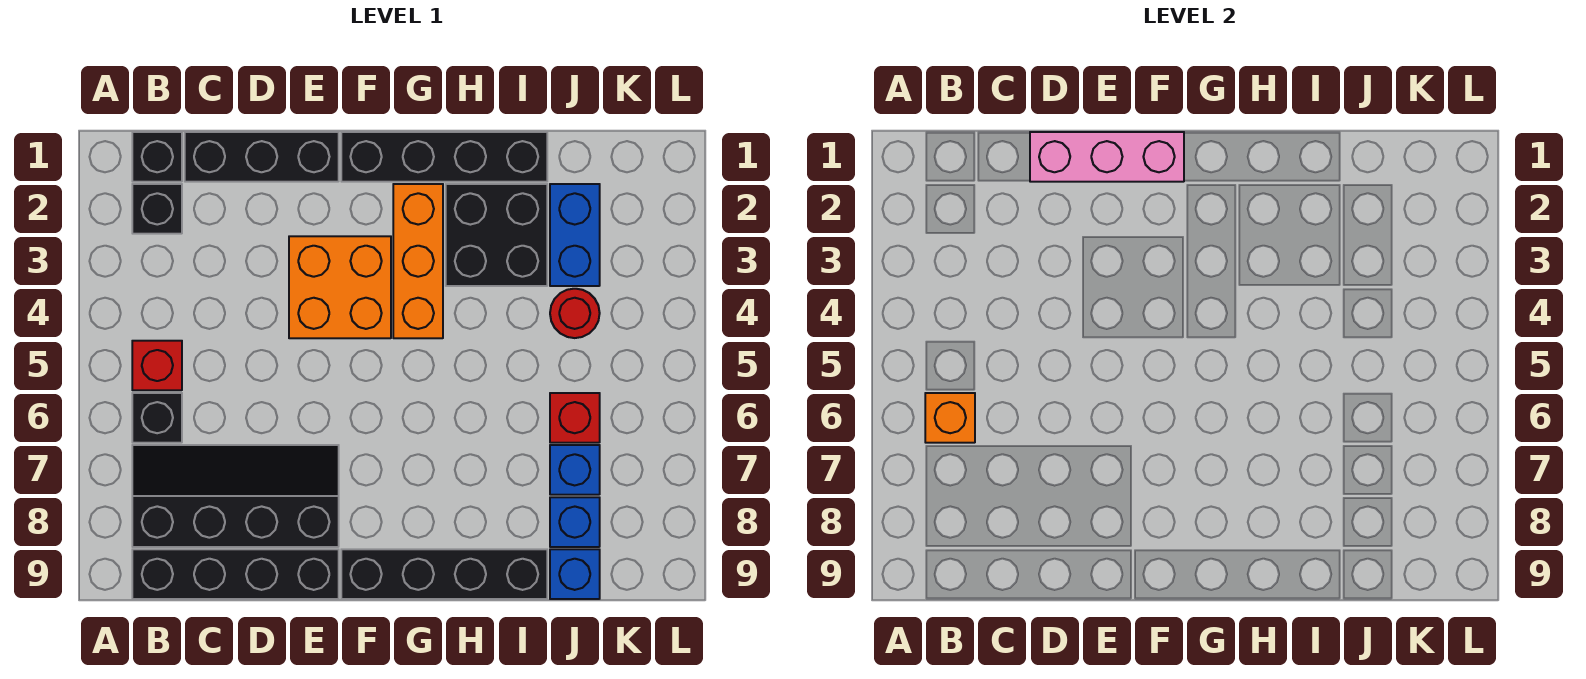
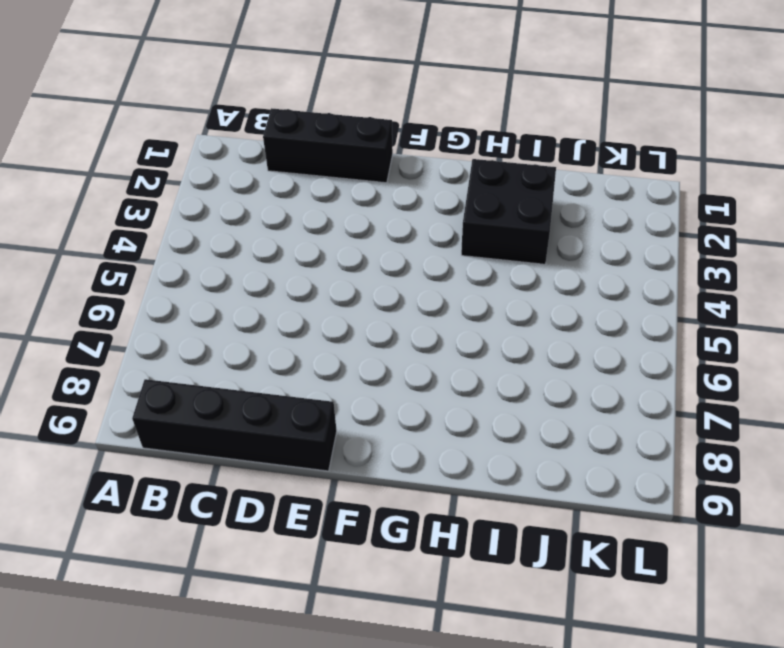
none -> black brick B1 level 1
none -> black brick B2 level 1
none -> red brick B5 level 1

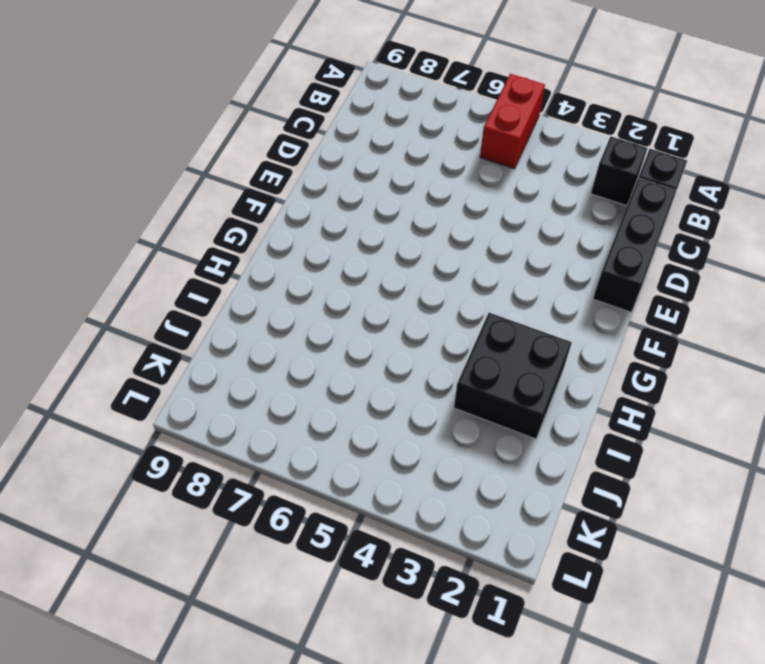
red brick A5:B5 level 1 -> red brick B5 level 1
none -> black brick B6 level 1
none -> black slope B7:E8 level 1 top 8
none -> black brick B9:E9 level 1

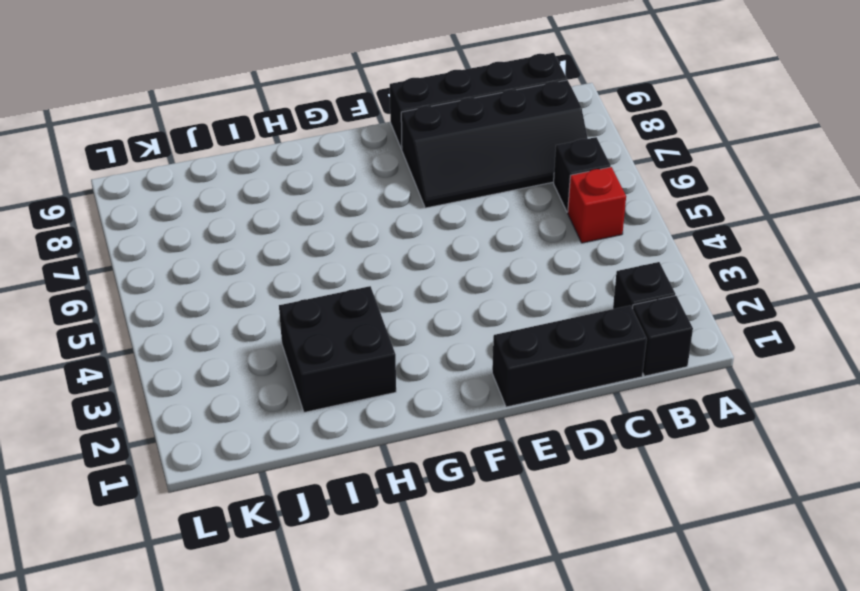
none -> orange brick E3:F4 level 1
none -> black brick F1:I1 level 1
none -> black brick F9:I9 level 1

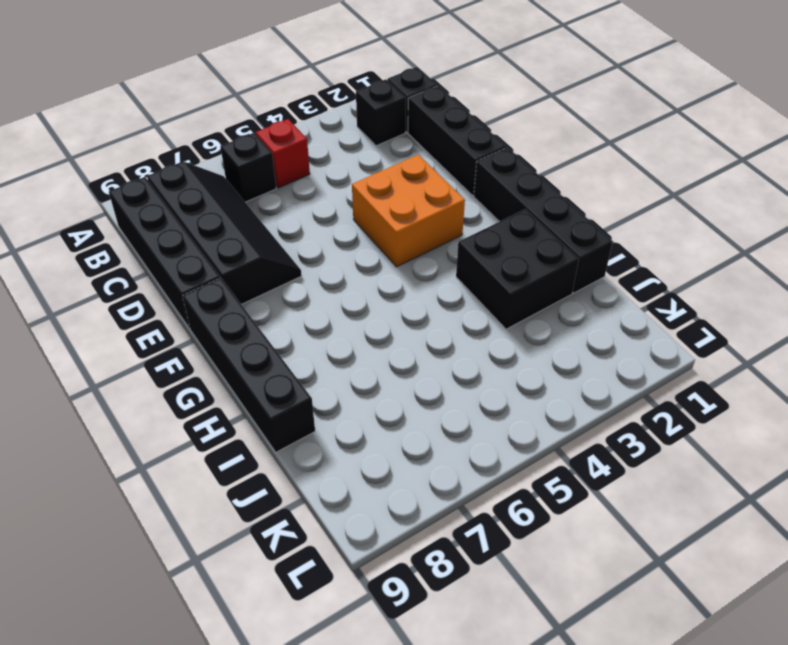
none -> orange brick G2:G4 level 1
none -> blue brick J2:J3 level 1
none -> red round brick J4 level 1

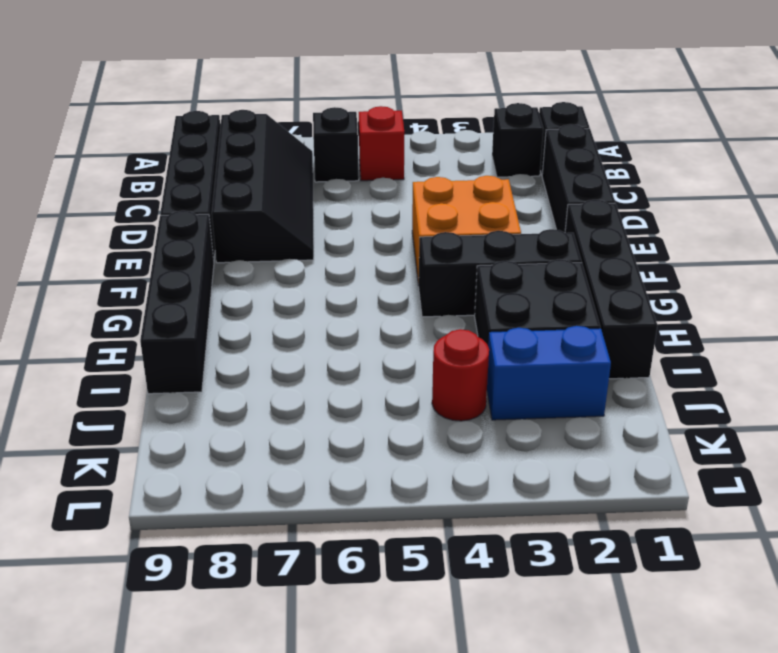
black brick G2:G4 level 1 -> orange brick G2:G4 level 1
none -> red brick J6 level 1
none -> blue brick J7 level 1
none -> blue brick J8 level 1

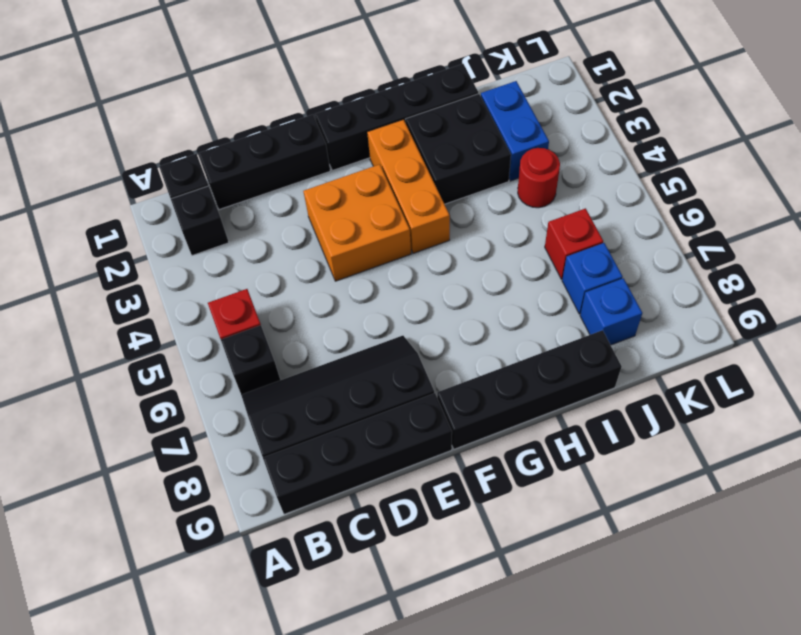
none -> blue brick J9 level 1
none -> orange brick B6 level 2
none -> pink brick D1:F1 level 2

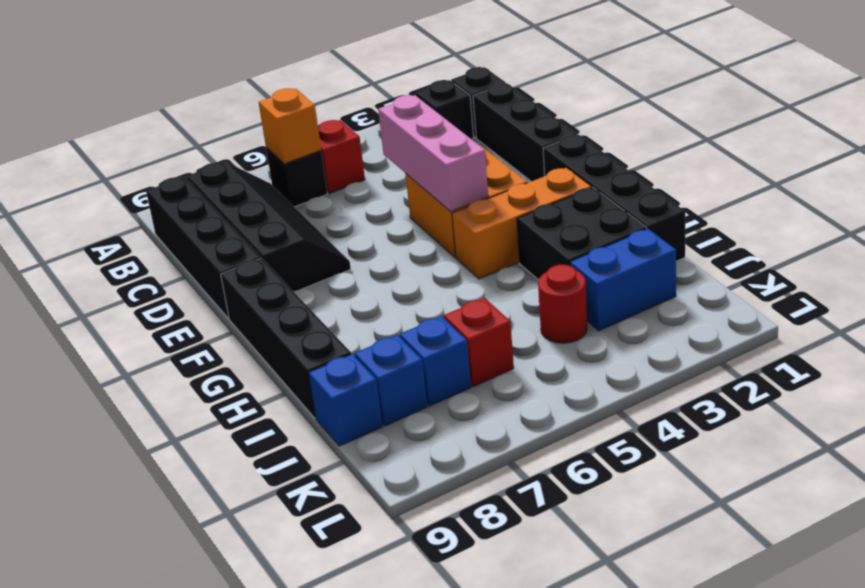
pink brick D4:F4 level 2 -> pink brick D1:F1 level 2

